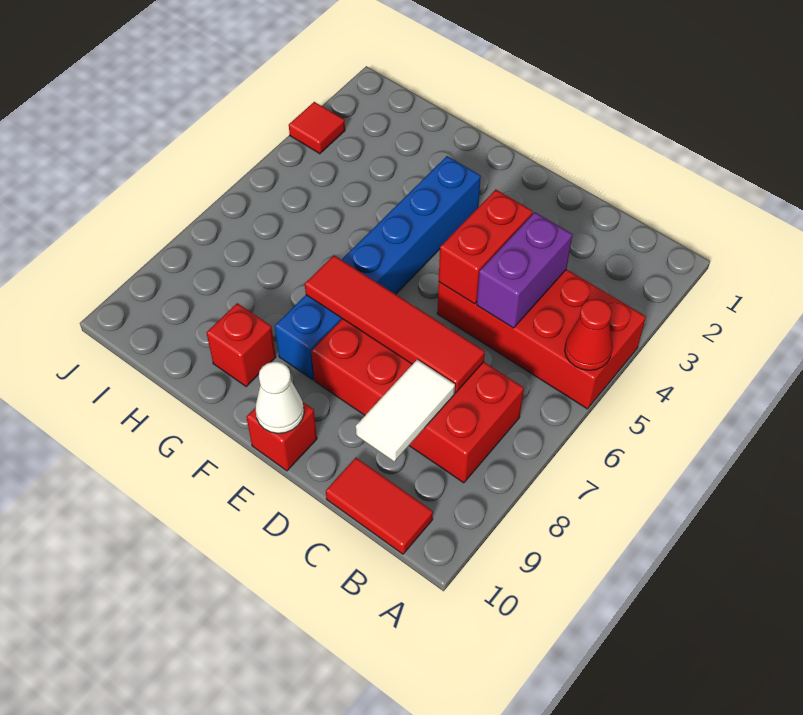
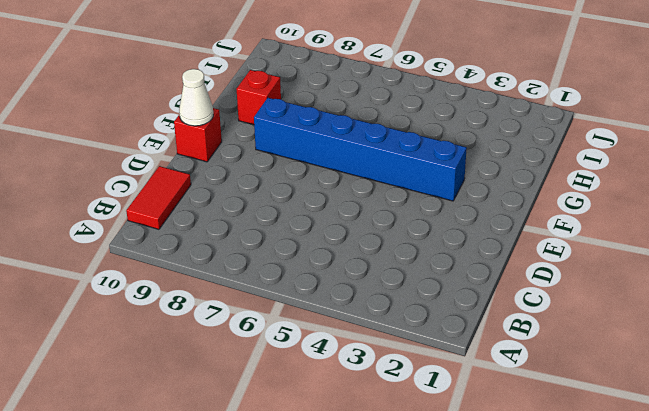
none -> red brick A4:D5 level 1
none -> red brick B7:E8 level 1
none -> red tile J3 level 1

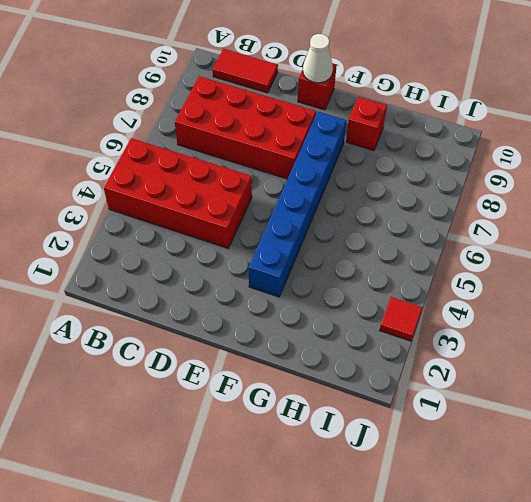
none -> red cone A5 level 2
none -> purple brick C4:C5 level 2
none -> red tile C7:F7 level 2

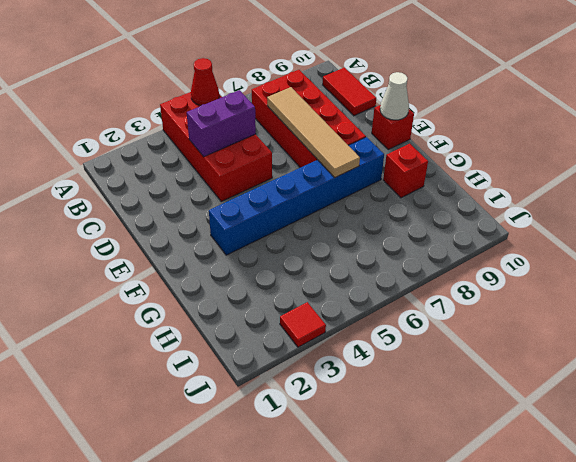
tan tile C7:F7 level 2 -> red tile C7:F7 level 2
none -> white tile C8:C9 level 2
none -> red brick D4:D5 level 2

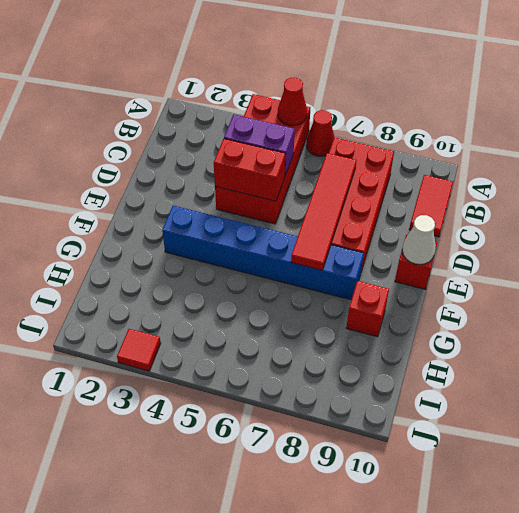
red cone A6 level 1 -> none
none -> white tile C8:C9 level 2

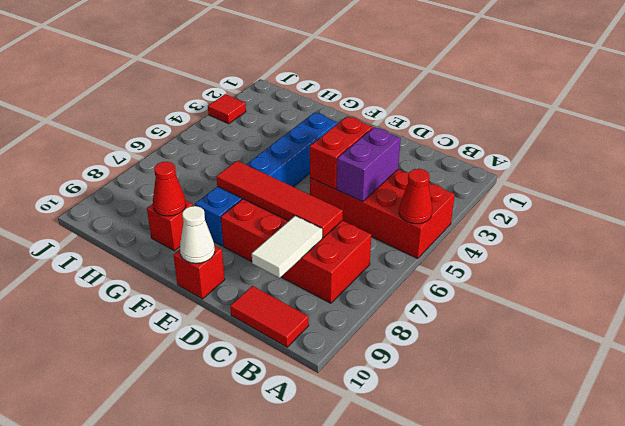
red cone G9 level 2 -> none

